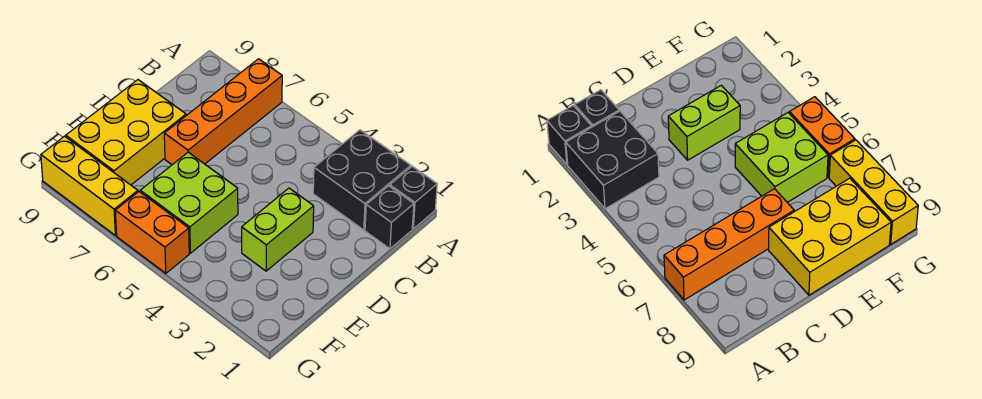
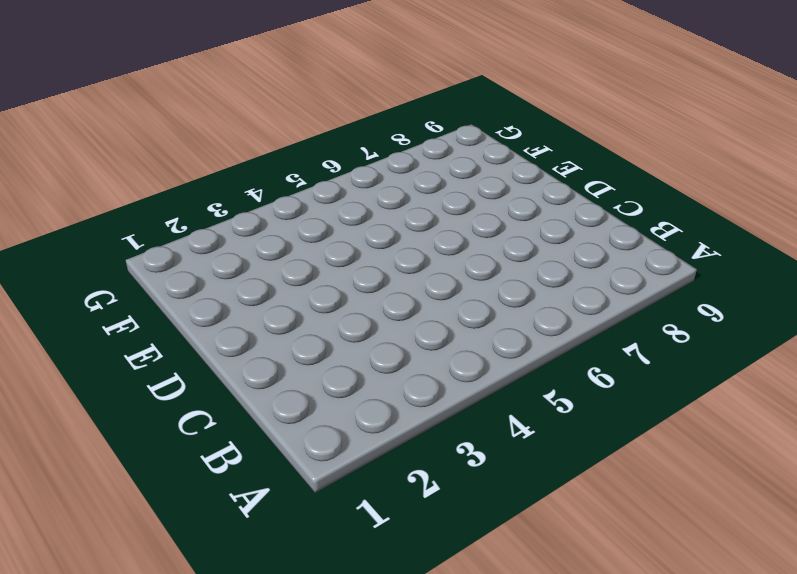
none -> black brick A1 level 1
none -> black brick A2:B3 level 1

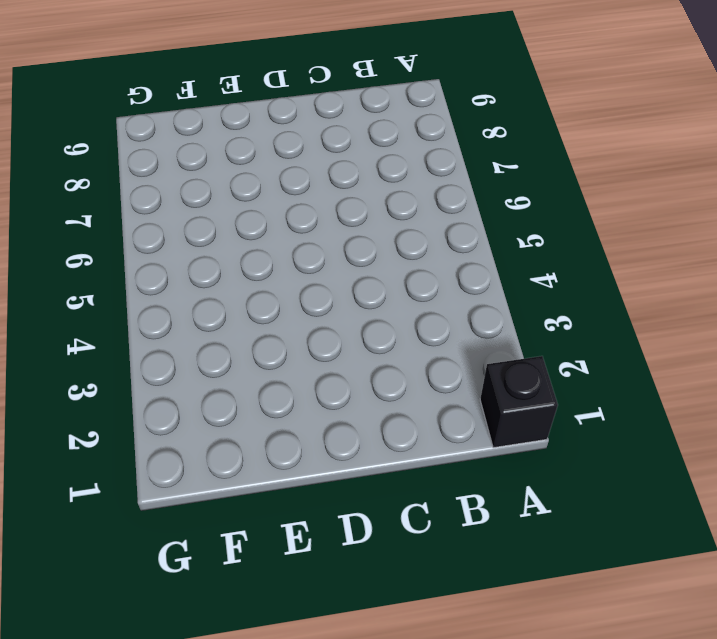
none -> black brick A2:B3 level 1
none -> orange brick A7:D7 level 1

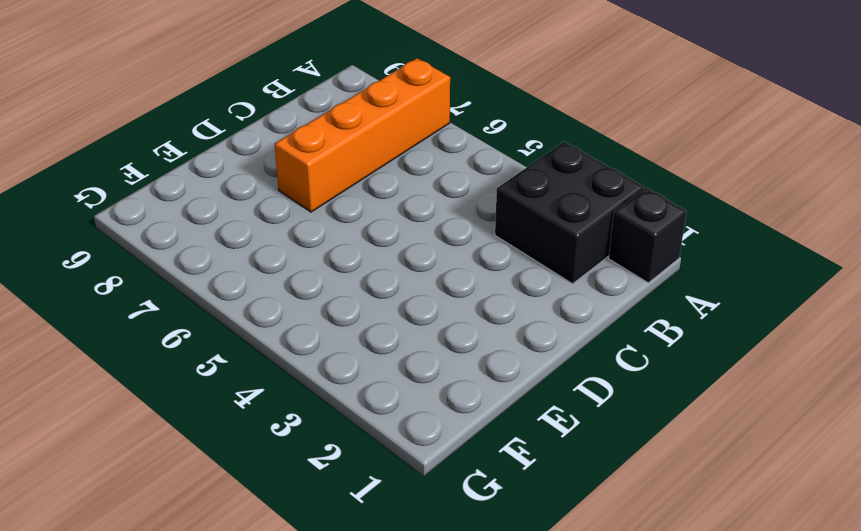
none -> black brick B1 level 1
none -> lime brick D3:E3 level 1

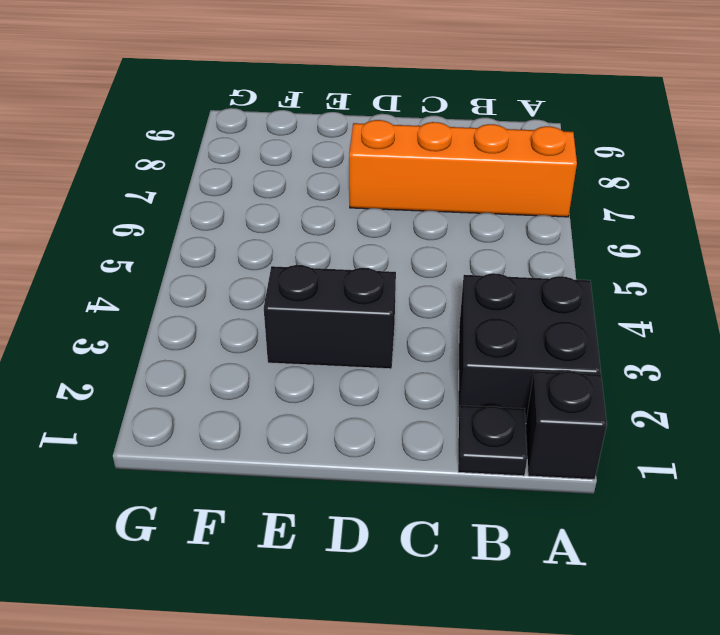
black plate B1 level 1 -> black brick B1 level 1
black brick D3:E3 level 1 -> lime brick D3:E3 level 1
none -> yellow brick D8:F9 level 1
none -> lime brick E5:F6 level 1

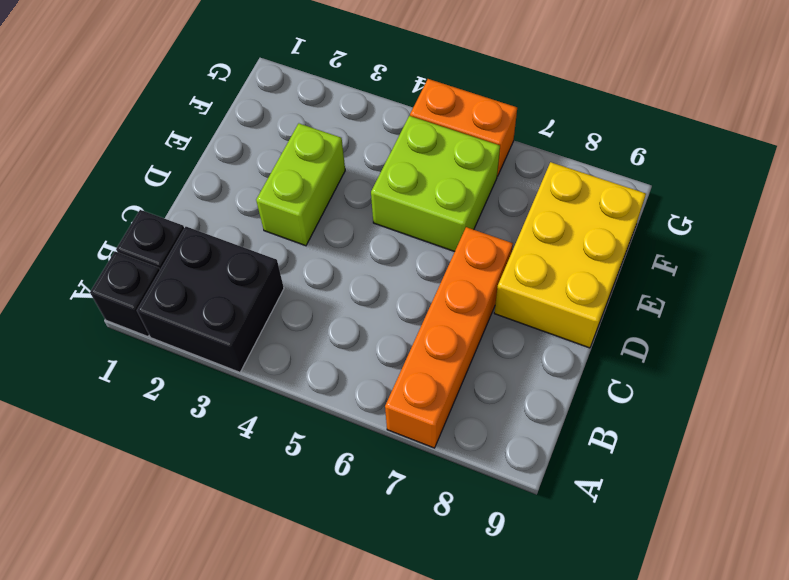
none -> yellow brick G7:G9 level 1

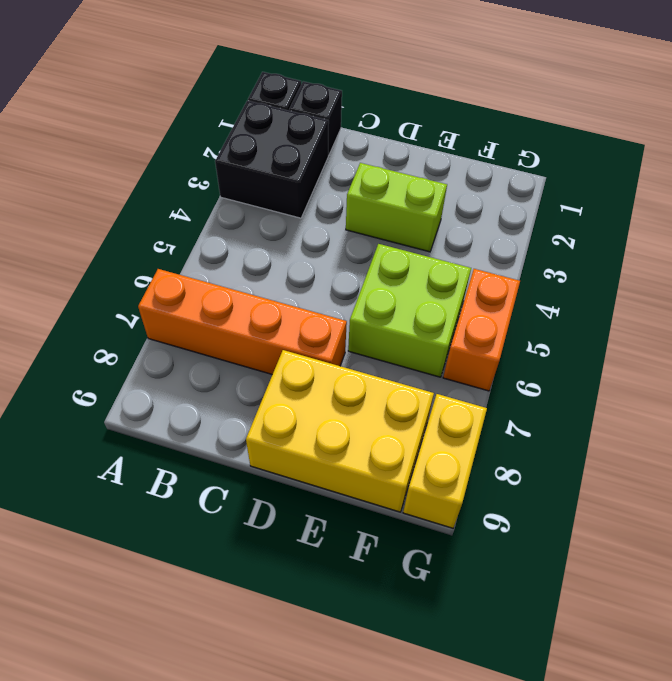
yellow brick G8:G9 level 1 -> yellow brick G7:G9 level 1

